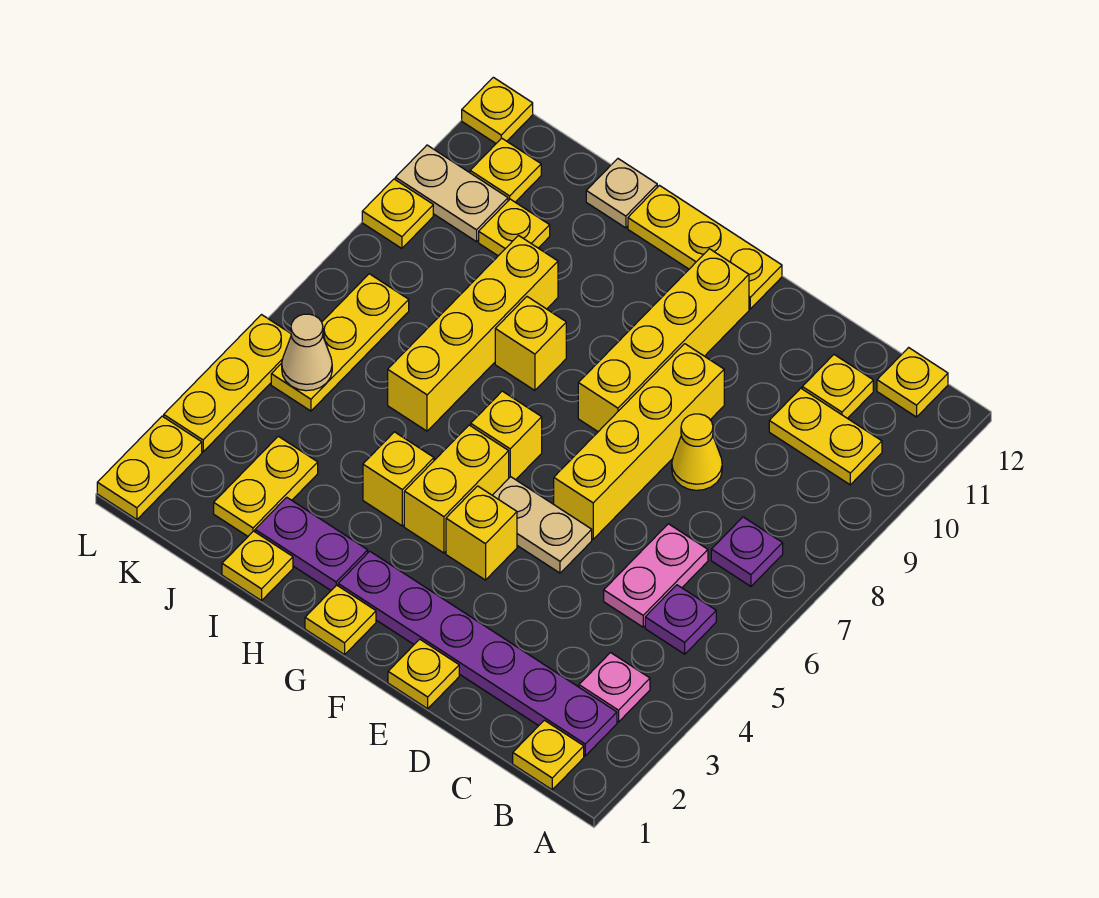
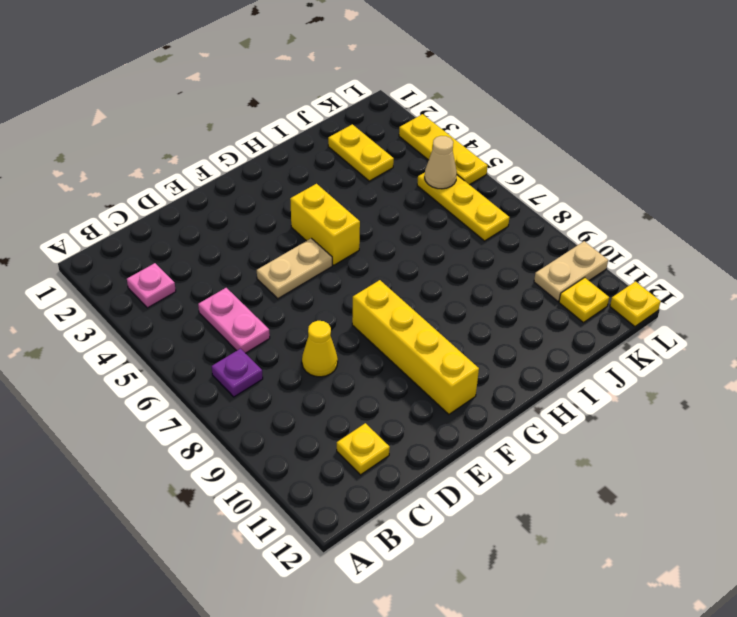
none -> yellow plate B1 level 1
none -> purple plate B2:G2 level 1
none -> purple plate B5 level 1
none -> yellow plate B10:C10 level 1

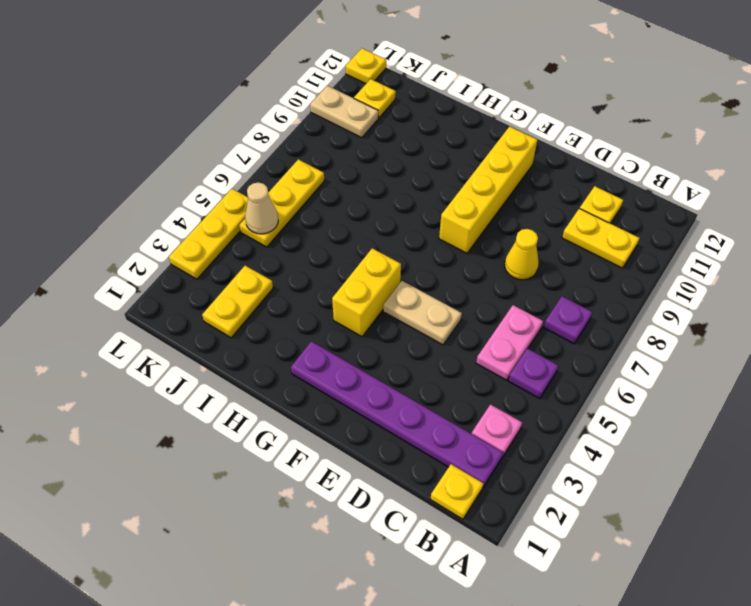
none -> yellow plate B12 level 1
none -> yellow plate E1 level 1
none -> yellow brick E6:E9 level 1
none -> yellow brick F4 level 1

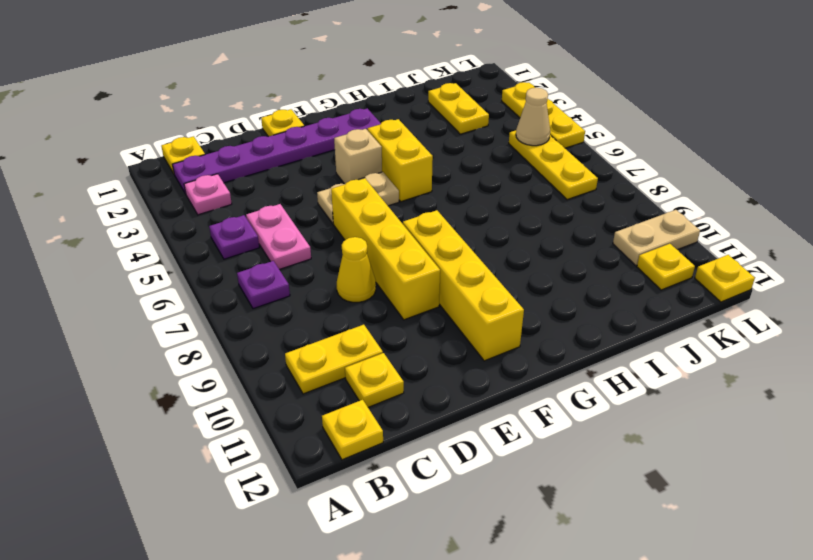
tan brick F4 level 1 -> yellow brick F4 level 1
none -> yellow plate F12:H12 level 1
none -> yellow plate G1 level 1
none -> yellow brick G6 level 1
none -> purple plate H2:I2 level 1

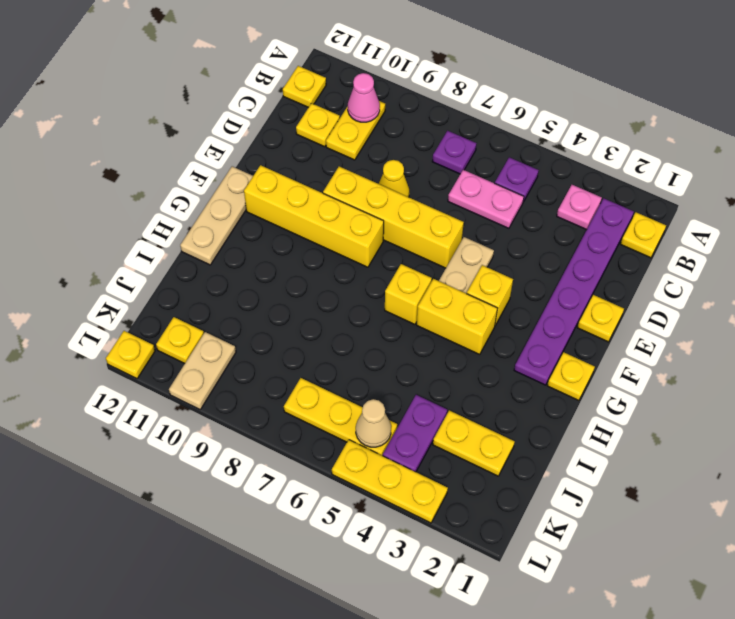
pink cone B10 level 2 -> none
tan plate F12:H12 level 1 -> yellow plate F12:H12 level 1
purple plate J4:K4 level 1 -> purple plate H2:I2 level 1
none -> yellow brick H4 level 1
none -> yellow brick H8 level 1
none -> yellow plate I1 level 1
none -> yellow brick I6:I9 level 1

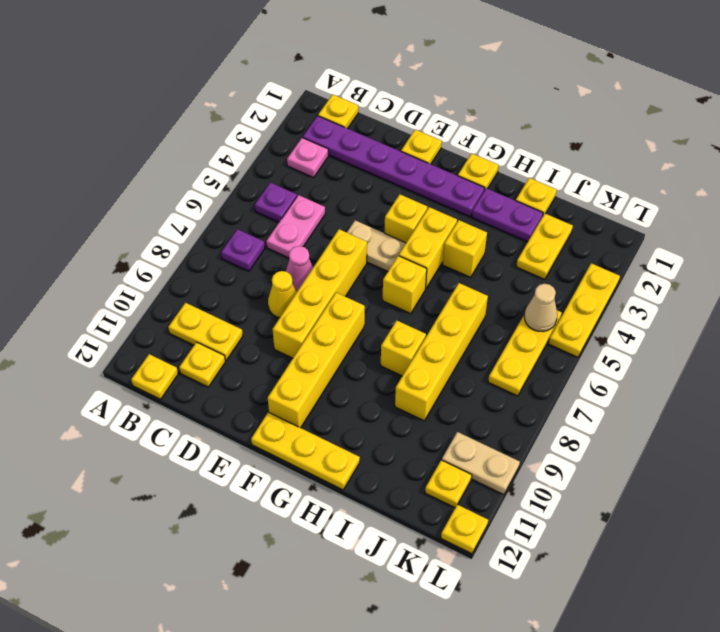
pink cone D7 level 1 -> none
none -> tan plate I12 level 1
none -> yellow plate J10 level 1
none -> yellow plate L1:L2 level 1
none -> yellow plate L9 level 1

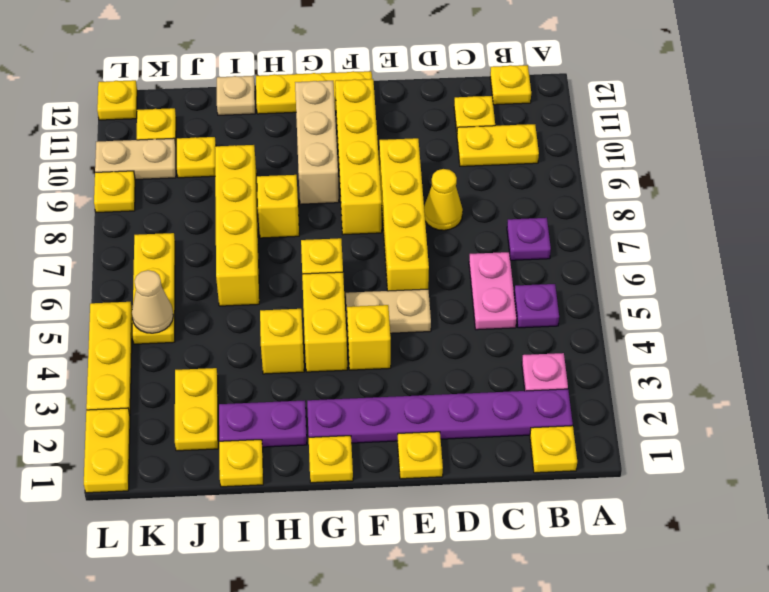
tan brick G9:G11 level 1 -> none

